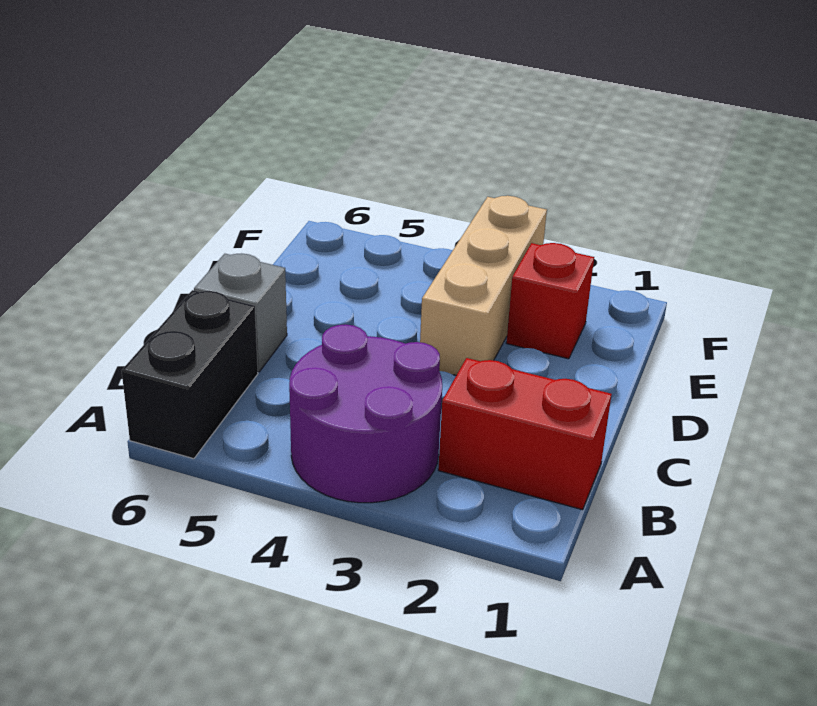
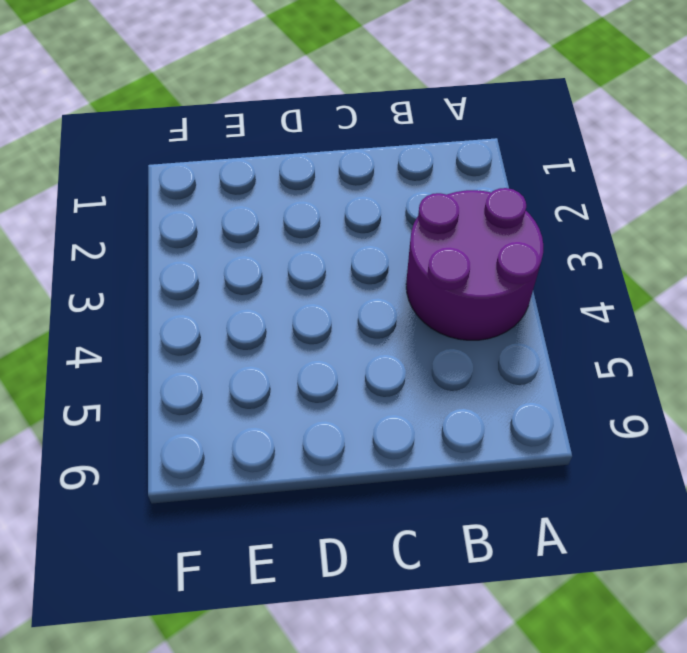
none -> black brick A6:B6 level 1
none -> red brick B1:B2 level 1

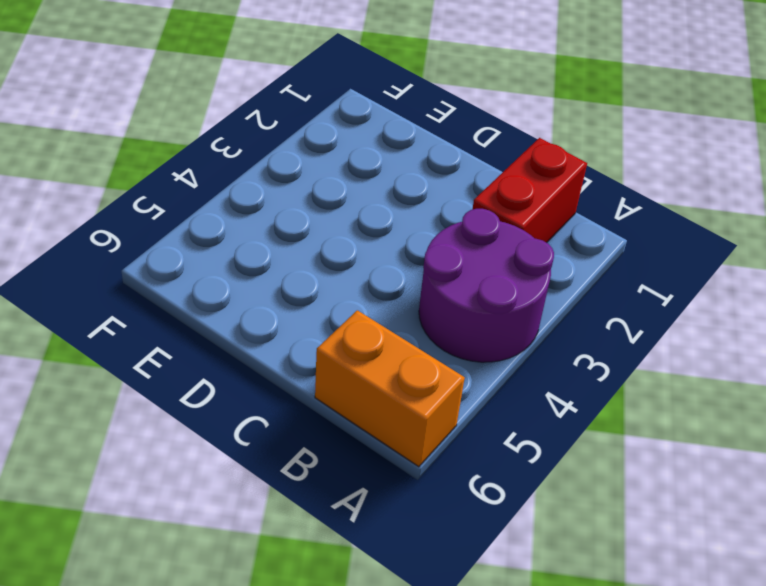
orange brick A6:B6 level 1 -> black brick A6:B6 level 1
none -> grey brick C6 level 1
none -> tan brick D3:F3 level 1

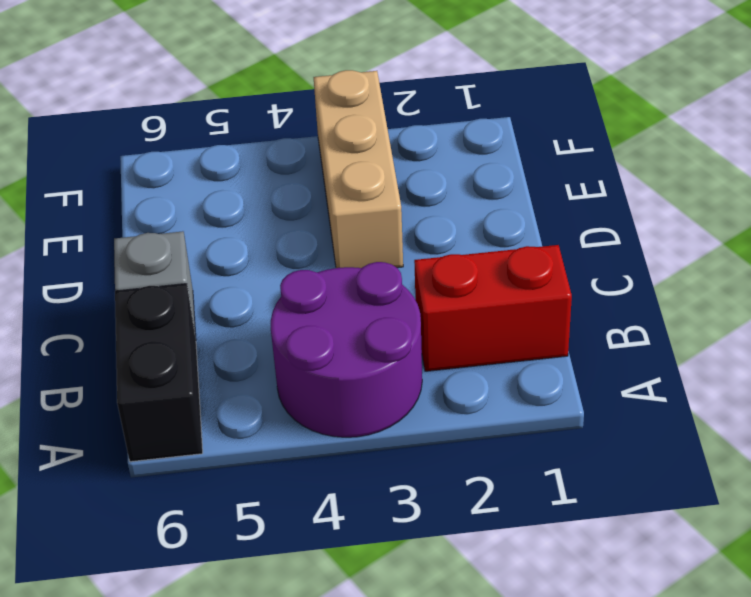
none -> red brick E2 level 1

